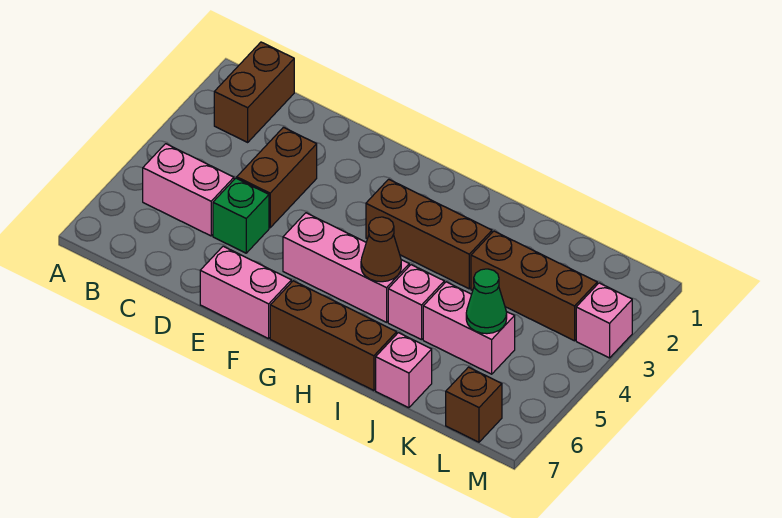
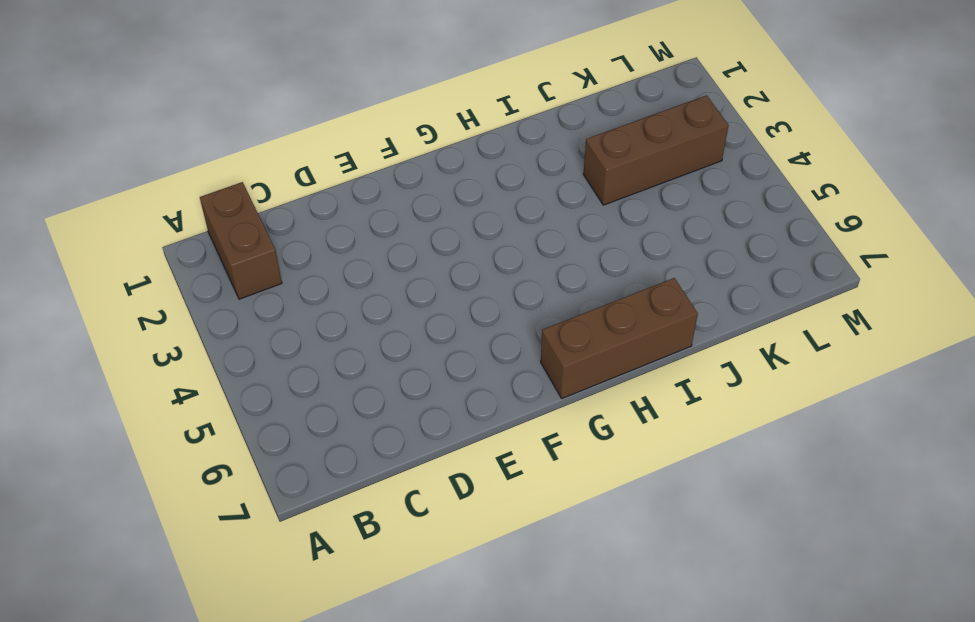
none -> pink brick B5:C5 level 1
none -> brown brick D3:D4 level 1
none -> green brick D5 level 1

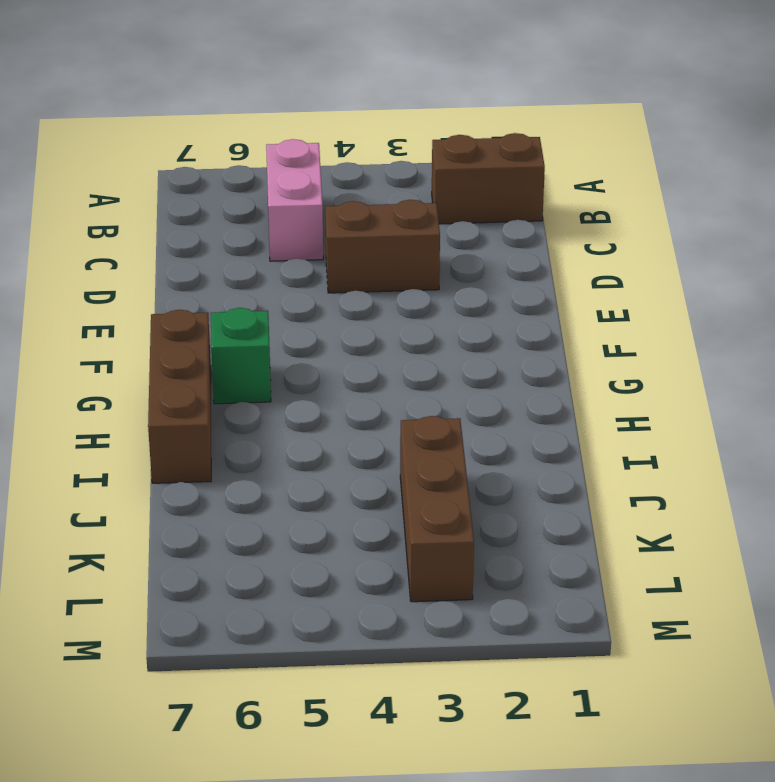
green brick G6 level 1 -> green brick D5 level 1
none -> pink brick E7:F7 level 1
none -> pink brick F5:H5 level 1
none -> brown brick G3:I3 level 1

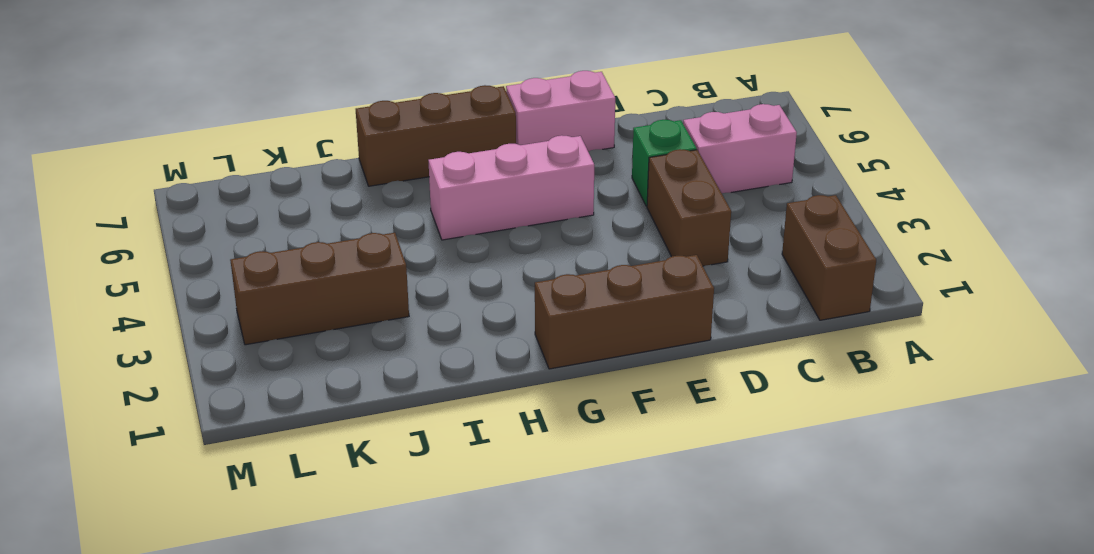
brown brick E1:G1 level 1 -> brown brick G3:I3 level 1
none -> pink brick I5 level 1
none -> pink brick J5:K5 level 1
none -> pink brick J7 level 1

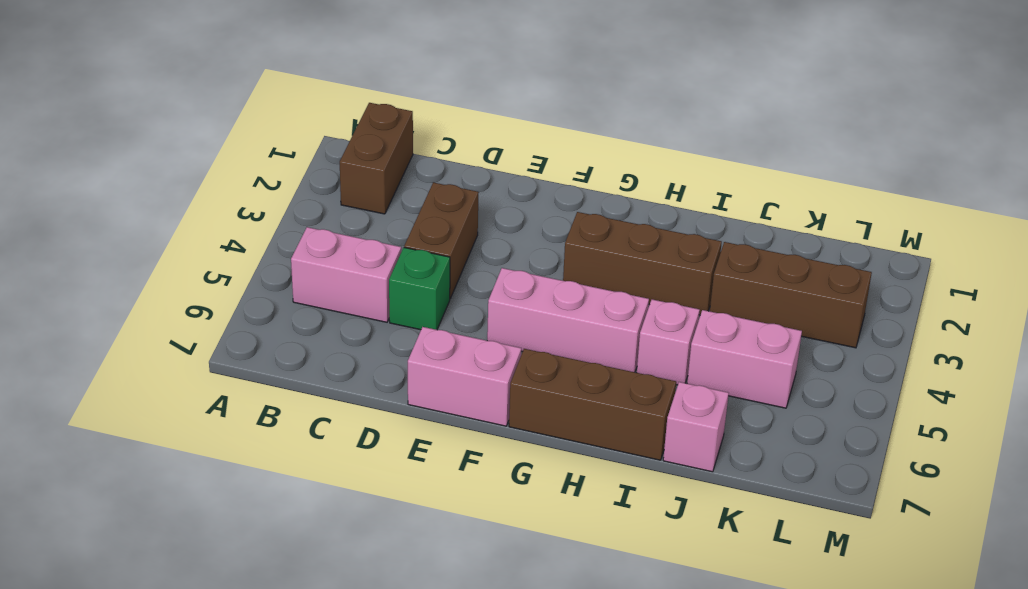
none -> brown brick L7 level 1
none -> pink brick M3 level 1
none -> brown cone H5 level 2

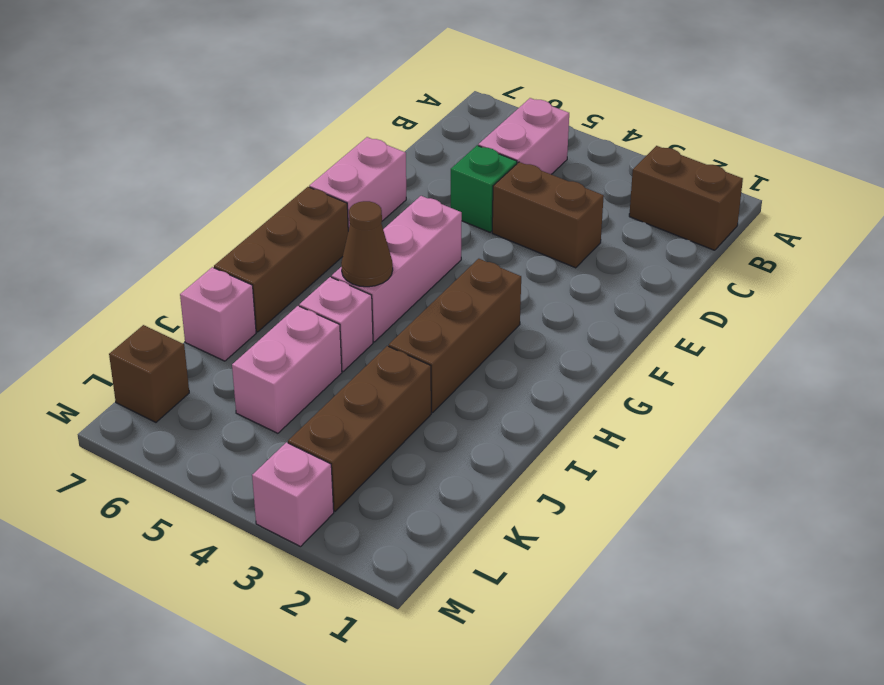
none -> green cone K5 level 2

